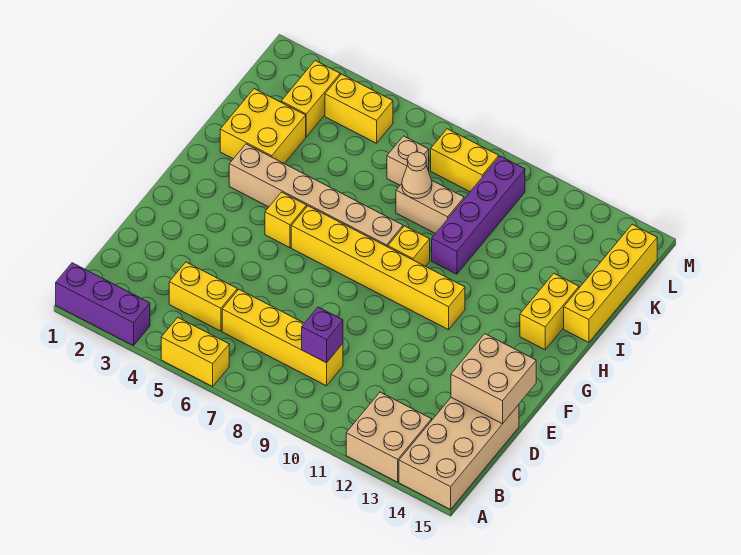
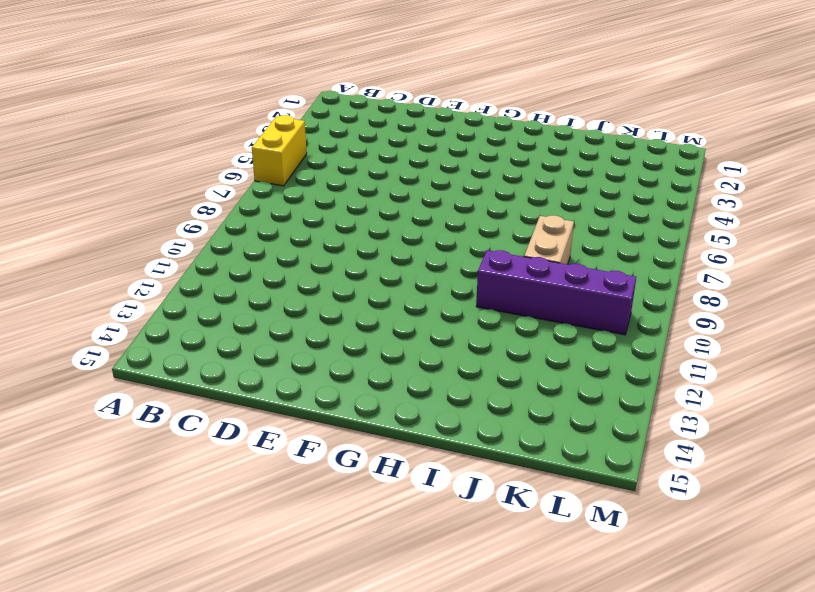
none -> purple brick A1:A3 level 1
none -> tan brick A12:B13 level 1
none -> tan brick A14:D15 level 1

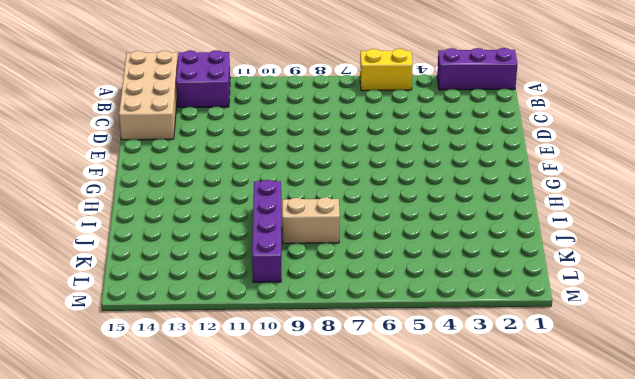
purple brick A12:B13 level 1 -> tan brick A12:B13 level 1
none -> yellow brick C4:C5 level 1
none -> yellow brick C6:C9 level 1
none -> yellow brick G5 level 1

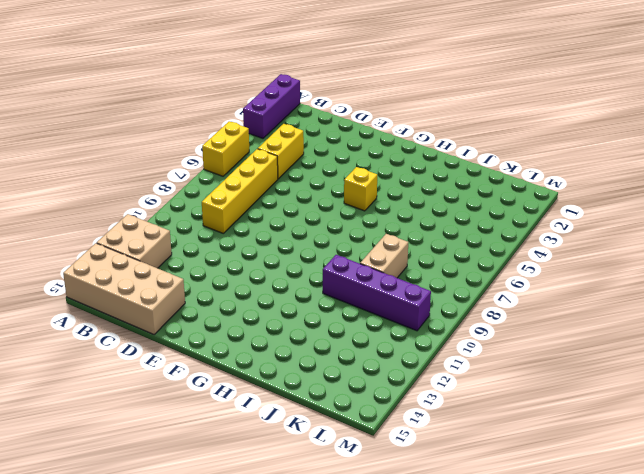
none -> yellow brick G6:G11 level 1
none -> tan brick H3:H8 level 1
none -> yellow brick H9 level 1

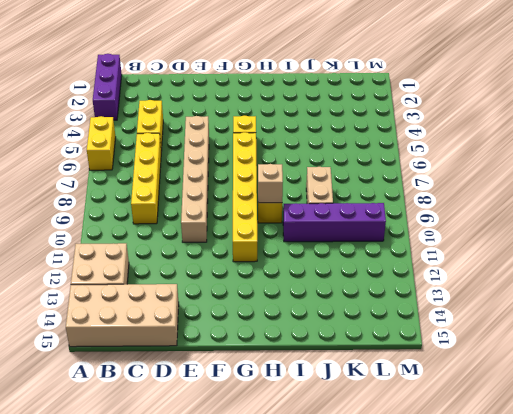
tan brick E5:E10 level 1 -> tan brick H3:H8 level 1
tan brick H9 level 2 -> tan brick K7 level 1
none -> yellow brick H14:I14 level 1
none -> yellow brick I2:J3 level 1
none -> yellow brick I15:L15 level 1

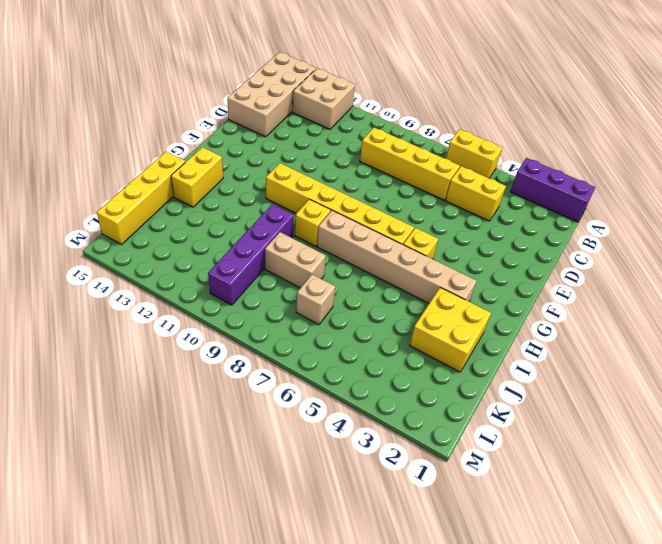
none -> yellow brick K3:L3 level 1
none -> yellow brick L4:L5 level 1
none -> yellow brick L8:L9 level 1

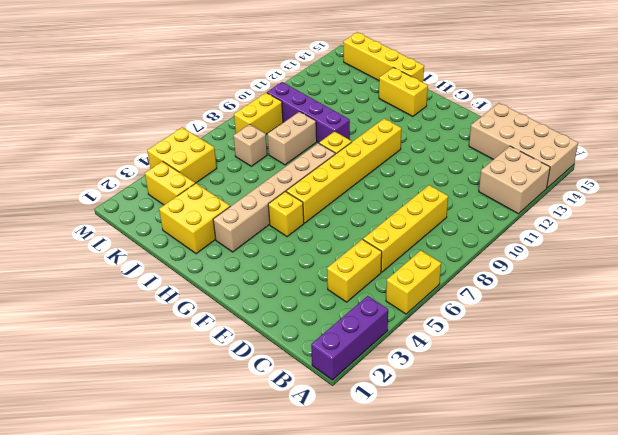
yellow brick L4:M5 level 1 -> yellow brick L4:L5 level 1
none -> purple brick C9 level 2
none -> tan brick D14:E15 level 2
none -> tan cone J8 level 2

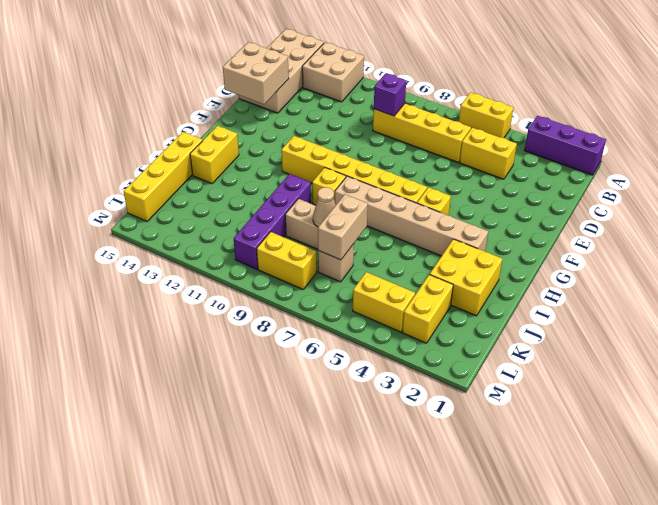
tan brick J7:K7 level 2 -> none

